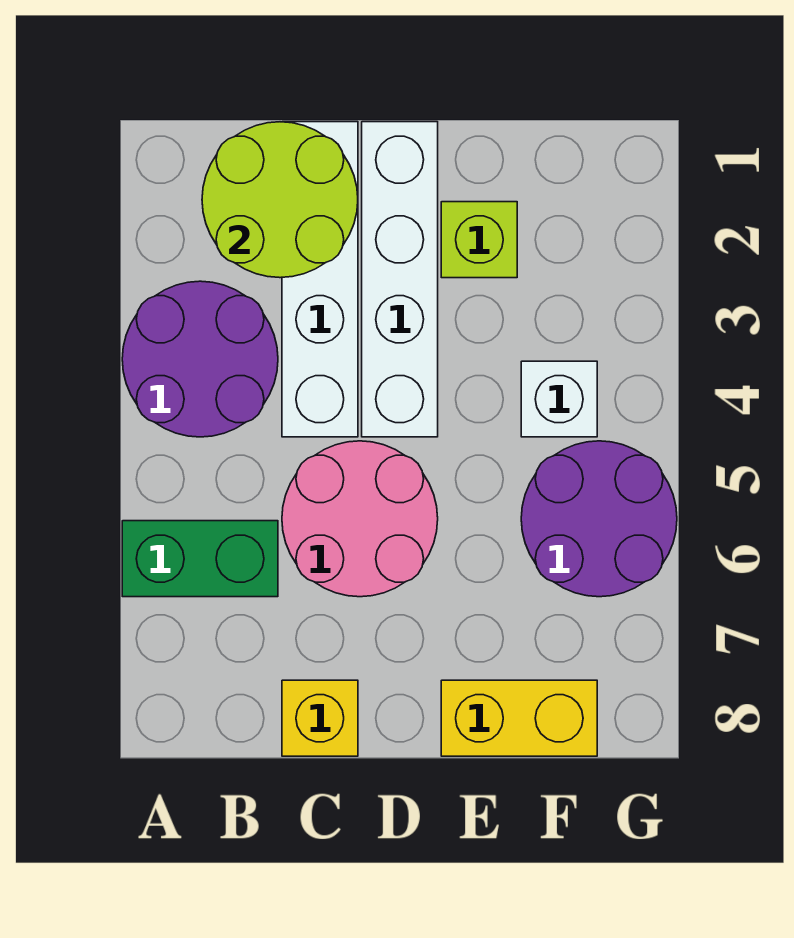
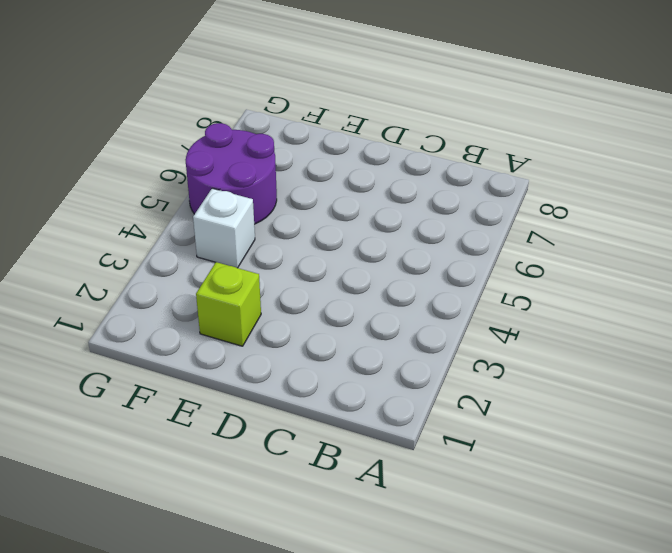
none -> purple round brick A3:B4 level 1
none -> green brick A6:B6 level 1

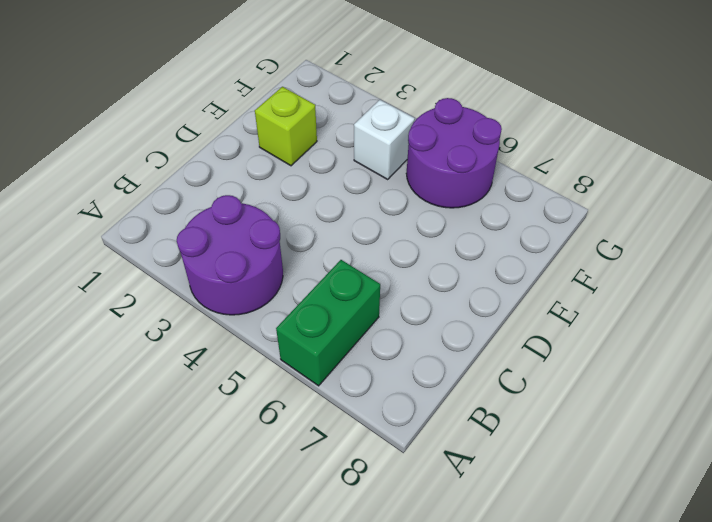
none -> white brick C1:C4 level 1
none -> pink round brick C5:D6 level 1

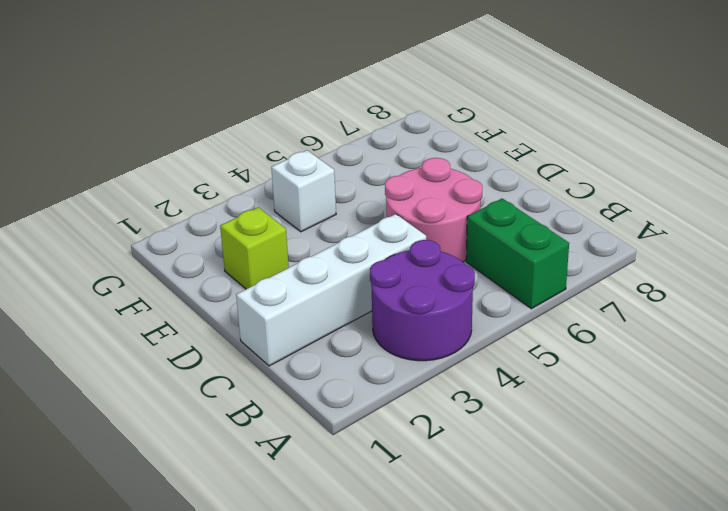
none -> yellow brick C8 level 1
none -> white brick D1:D4 level 1

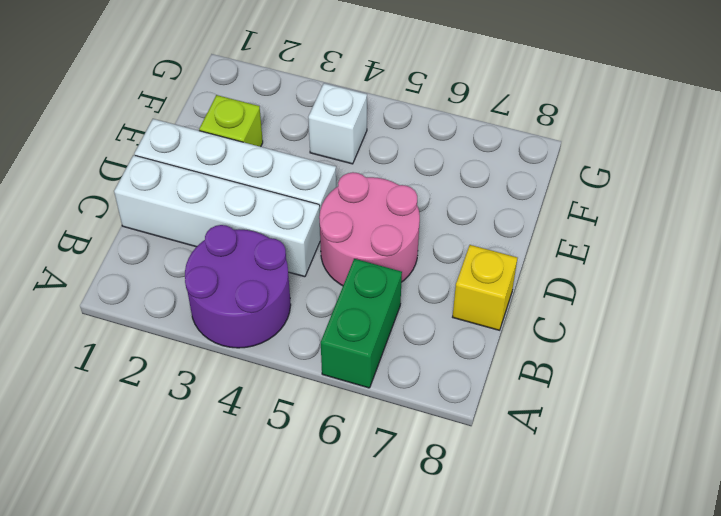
none -> yellow brick E8:F8 level 1
none -> purple round brick F5:G6 level 1

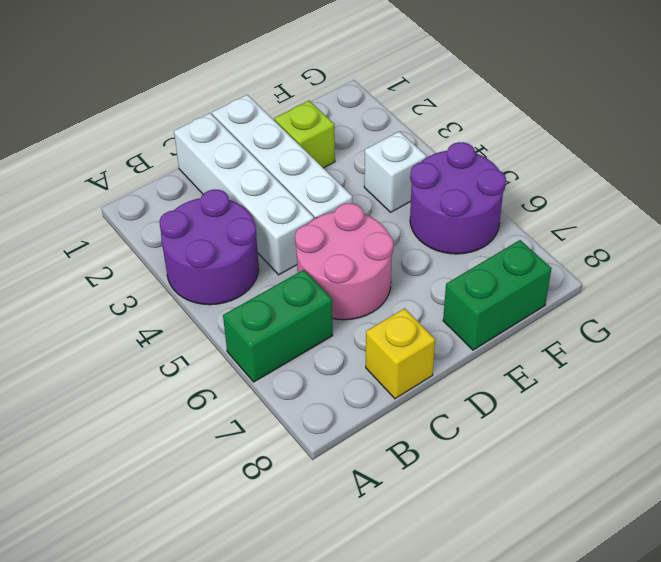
green brick E8:F8 level 1 -> yellow brick E8:F8 level 1
none -> lime round brick B1:C2 level 2

